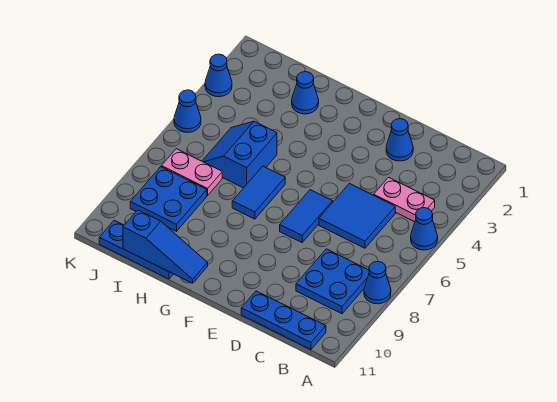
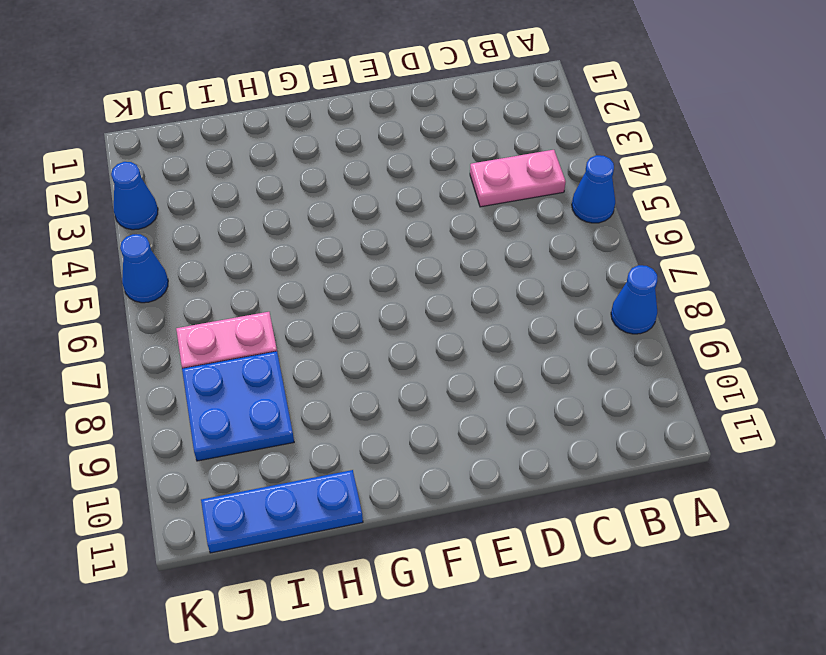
none -> blue plate B8:C9 level 1
none -> blue plate B11:D11 level 1
none -> blue tile C5:D6 level 1

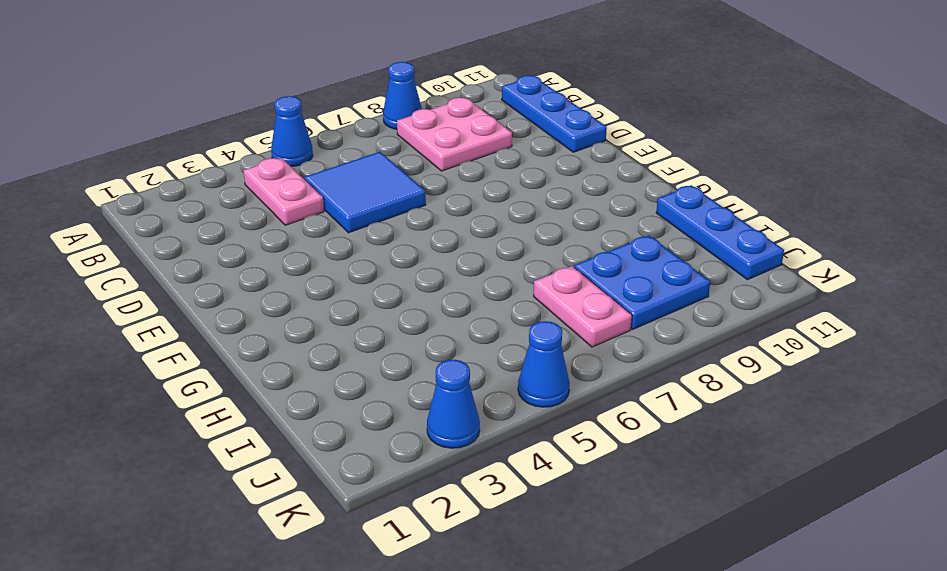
pink plate B8:C9 level 1 -> blue plate B8:C9 level 1
none -> blue cone D2 level 1
none -> blue tile E6:E7 level 1
none -> blue tile G6:G7 level 1

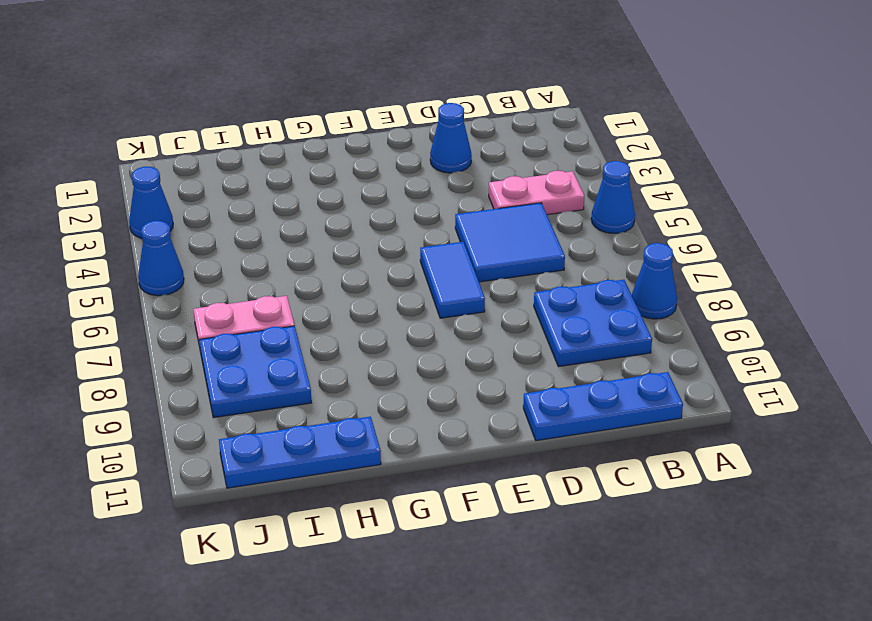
none -> blue tile G6:G7 level 1
none -> blue cone H2 level 1
none -> blue slope H5:I6 level 1 top H

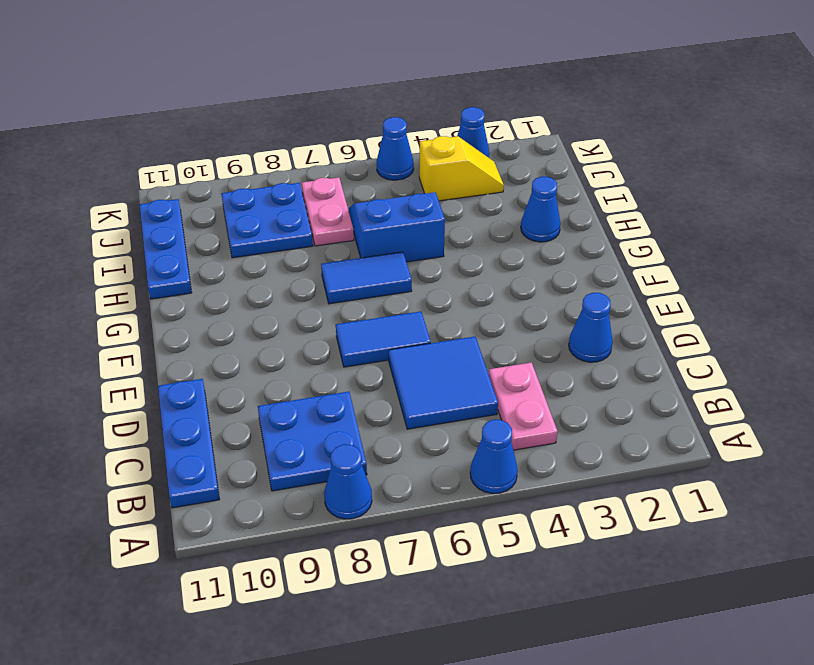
yellow slope J3:J4 level 1 top 4 -> none
none -> blue slope G11:I11 level 2 top I

